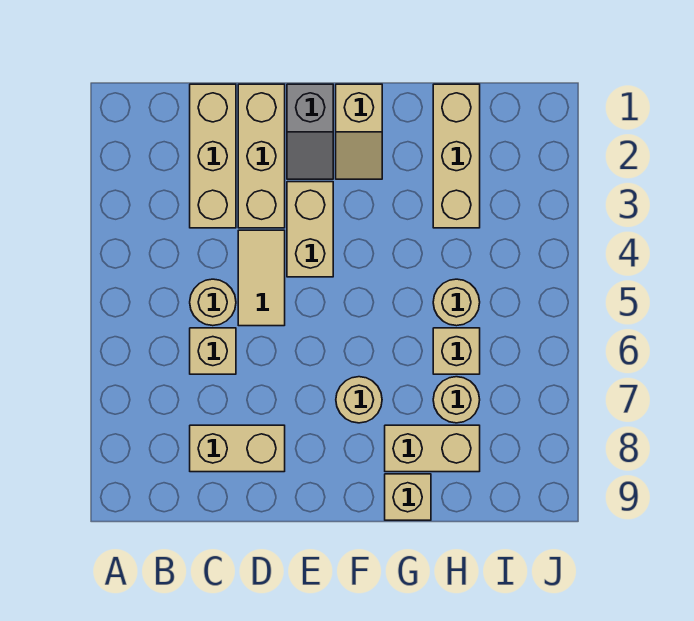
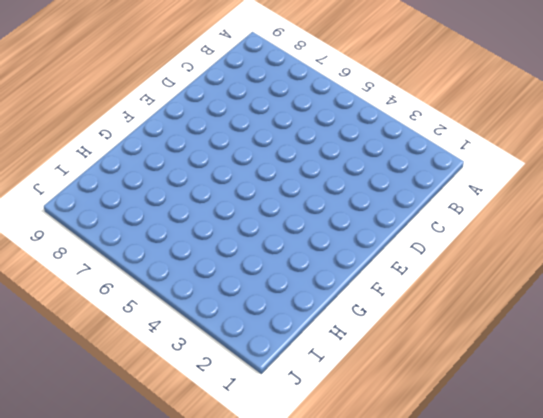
none -> tan brick C1:C3 level 1
none -> tan round brick C5 level 1
none -> tan brick C6 level 1

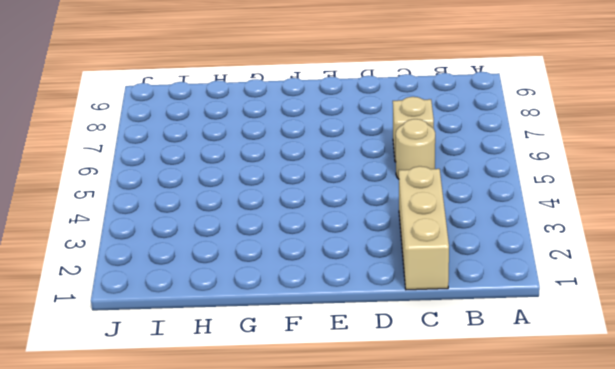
none -> tan brick C8:D8 level 1
none -> tan brick D1:D3 level 1
none -> tan tile D4:D5 level 1

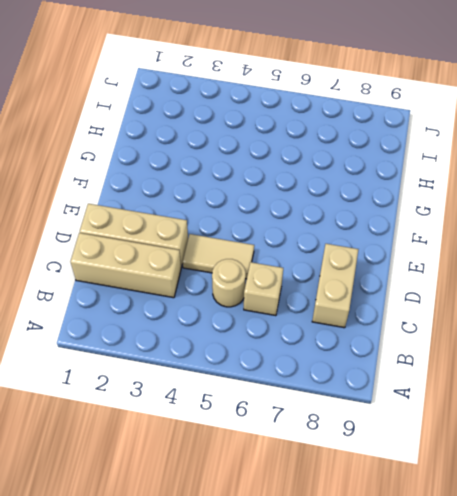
none -> grey slope E1:E2 level 1 top 1
none -> tan brick E3:E4 level 1
none -> tan slope F1:F2 level 1 top 1

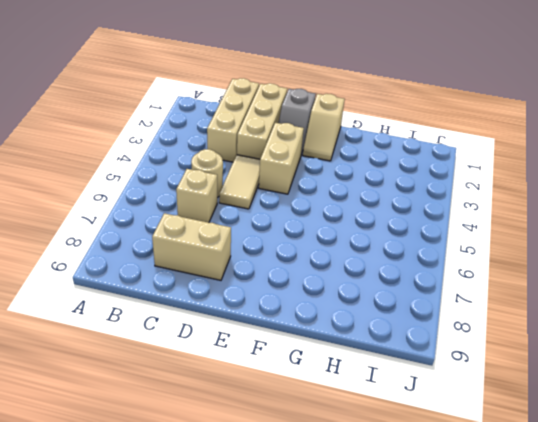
none -> tan round brick F7 level 1
none -> tan brick G8:H8 level 1
none -> tan brick G9 level 1

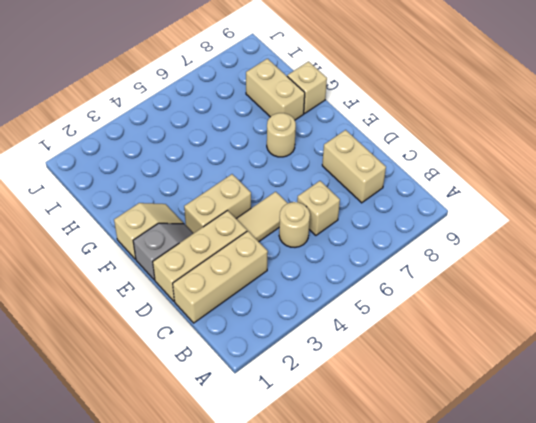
none -> tan brick H1:H3 level 1
none -> tan round brick H5 level 1
none -> tan brick H6 level 1

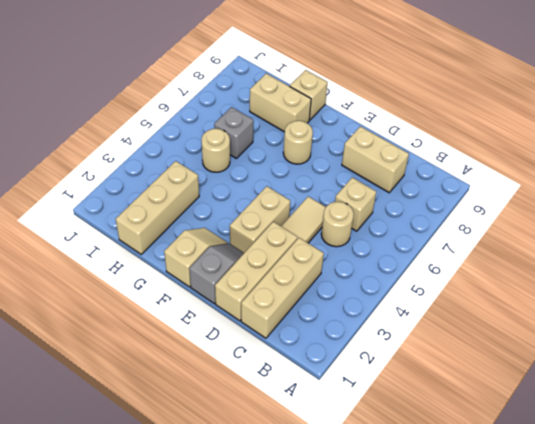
grey brick H6 level 1 -> tan brick H6 level 1
none -> tan round brick H7 level 1

